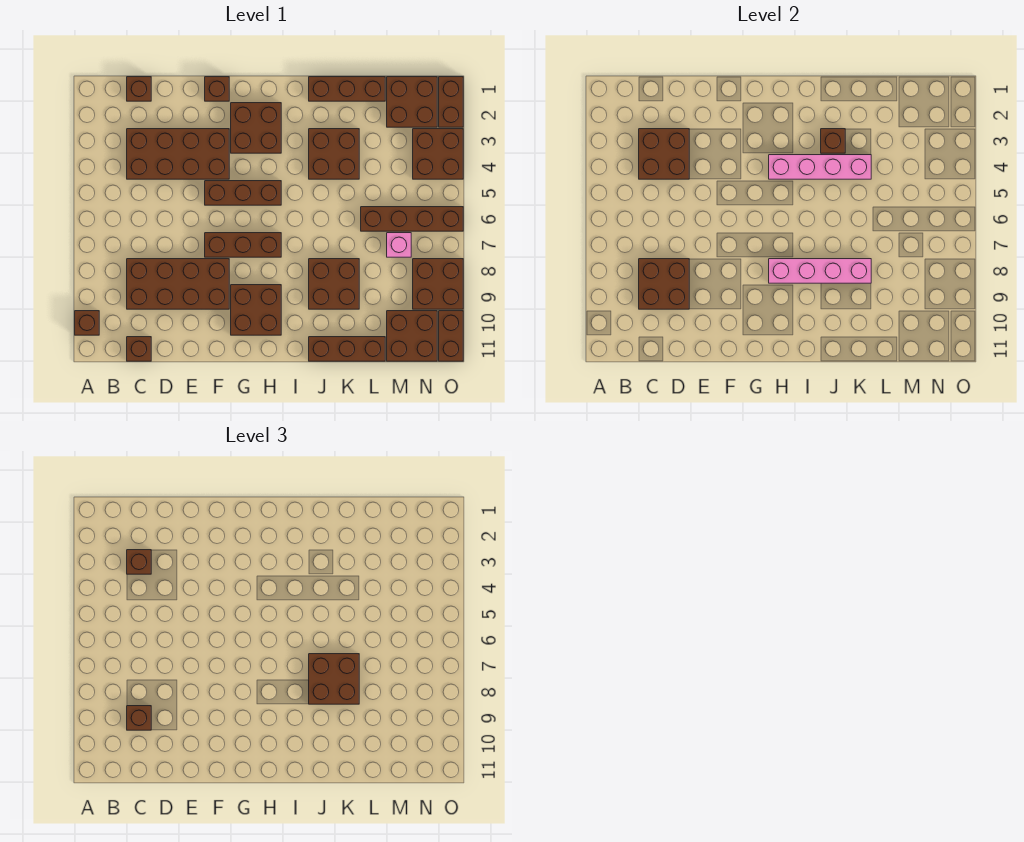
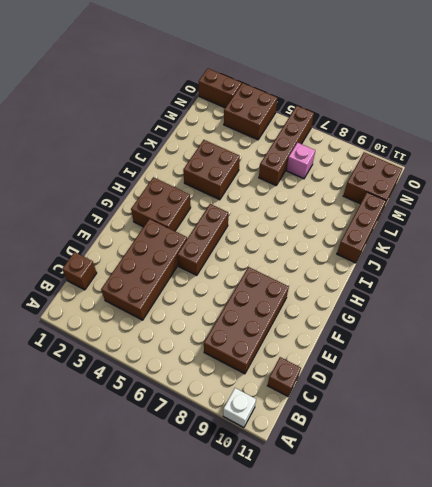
white brick A10 level 1 -> brown brick A10 level 1
none -> brown brick F1 level 1
none -> brown brick F7:H7 level 1
none -> brown brick G9:H10 level 1
none -> brown brick J1:L1 level 1

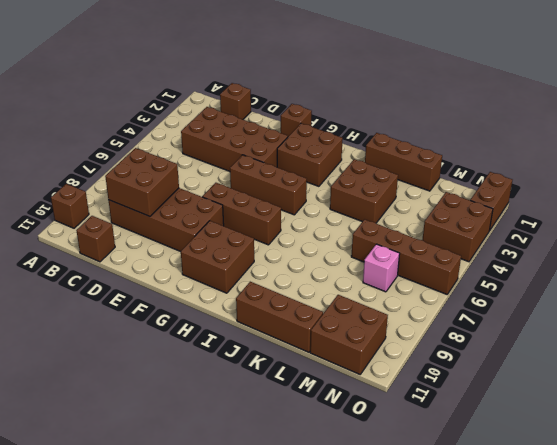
none -> brown brick J8:K9 level 1
none -> brown brick M1:N2 level 1
none -> brown brick N8:O9 level 1
none -> brown brick O10:O11 level 1

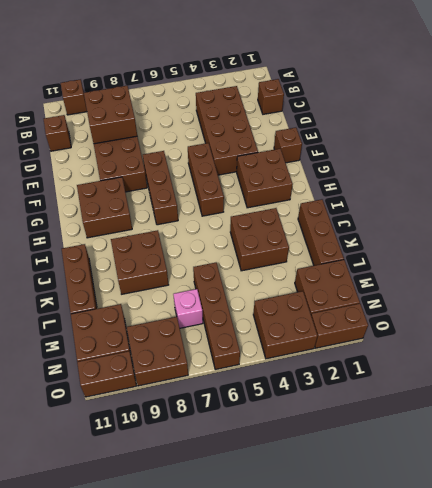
none -> brown brick C3:D4 level 2
none -> pink brick H4:K4 level 2
none -> pink brick H8:K8 level 2
none -> brown brick J3 level 2

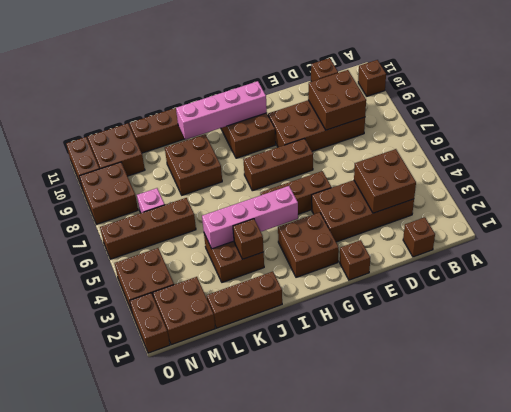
pink brick G10:J10 level 2 -> pink brick H8:K8 level 2
none -> brown brick C3 level 3
none -> brown brick C9 level 3
none -> brown brick J7:K8 level 3

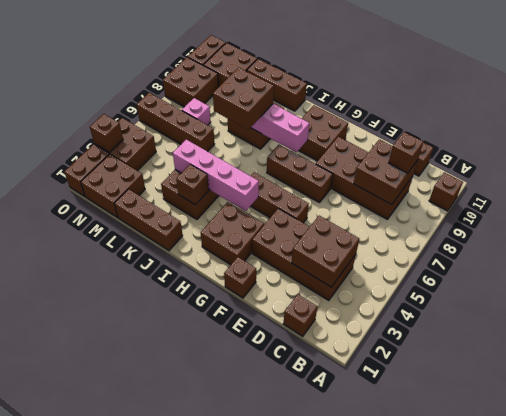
brown brick O3 level 2 -> brown brick C3 level 3

